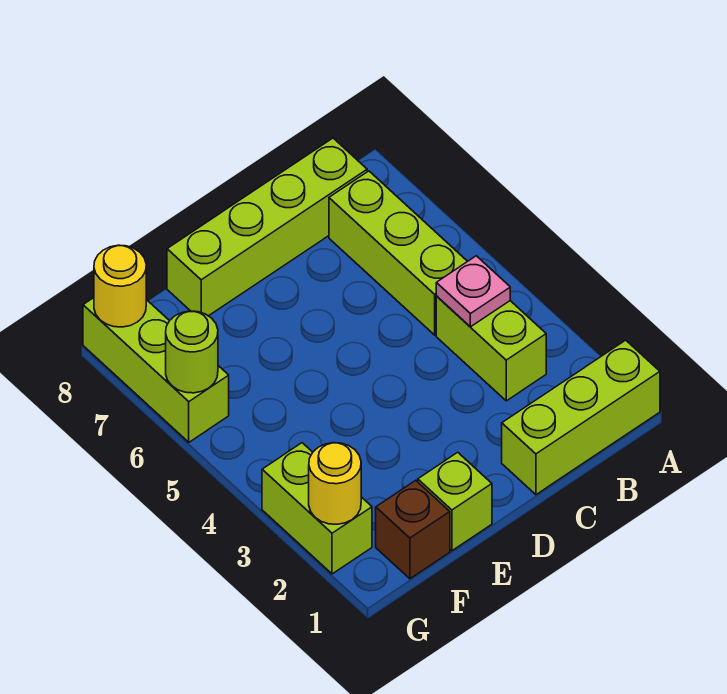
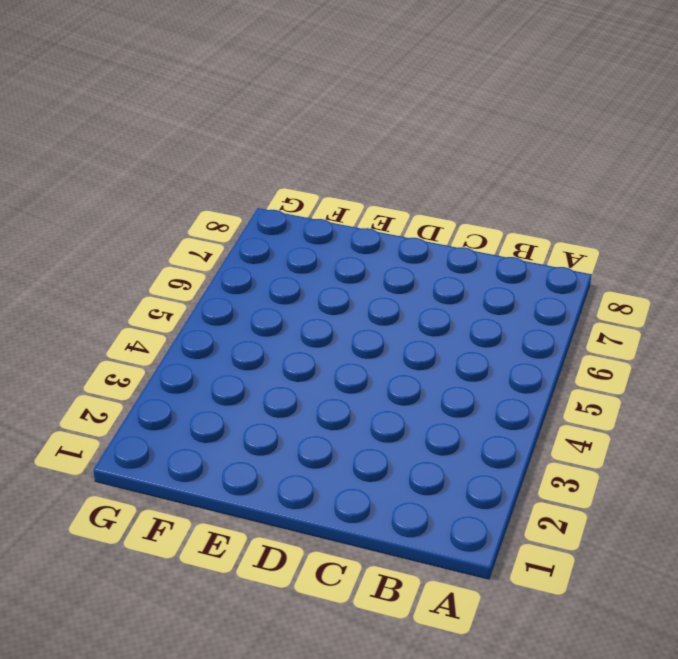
none -> lime brick A1:C1 level 1
none -> lime brick B3:B4 level 1
none -> lime brick B5:B7 level 1

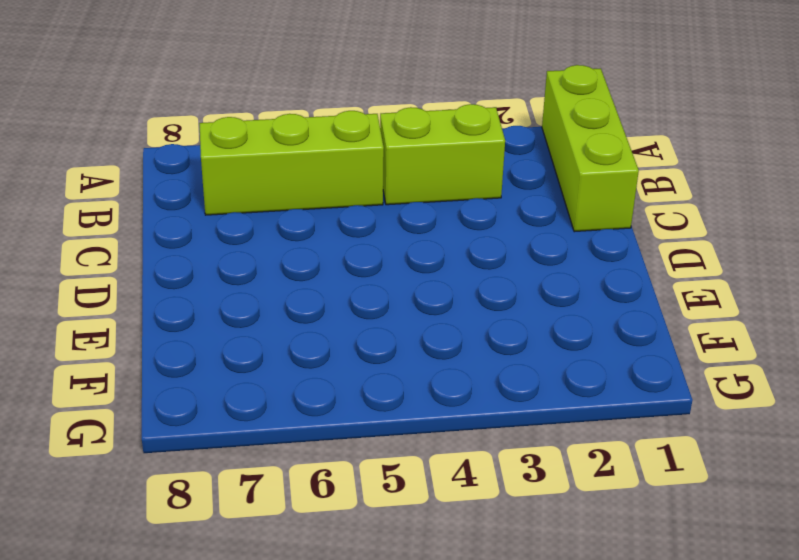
none -> lime brick B8:E8 level 1
none -> lime brick E1 level 1
none -> brown brick F1 level 1

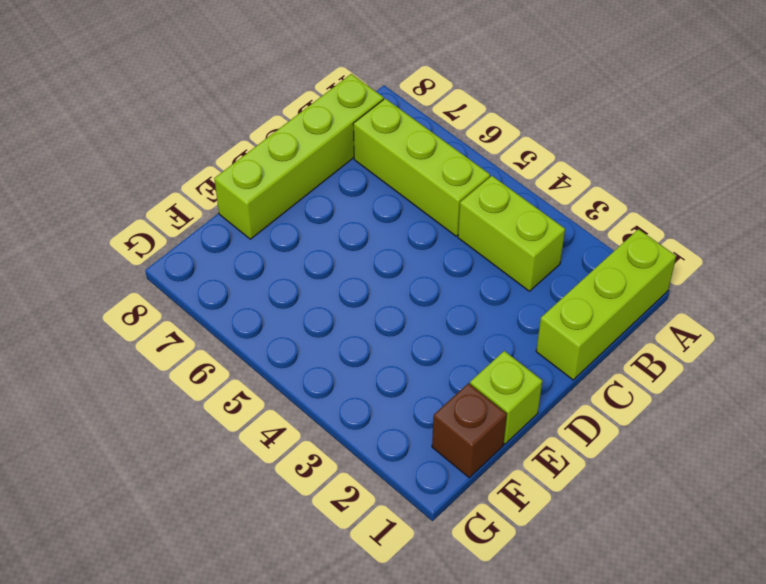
none -> lime brick G2:G3 level 1
none -> lime brick G6:G8 level 1
none -> pink plate B4 level 2

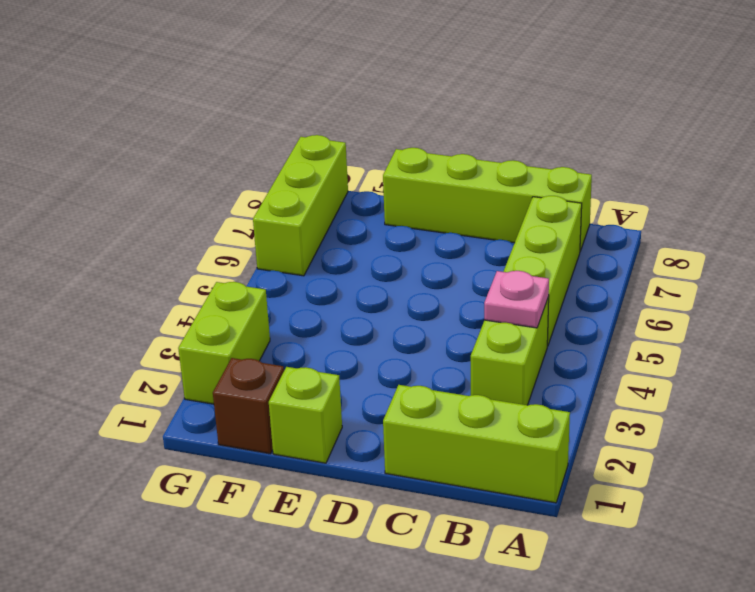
none -> yellow round brick G2 level 2
none -> lime round brick G6 level 2
none -> yellow round brick G8 level 2

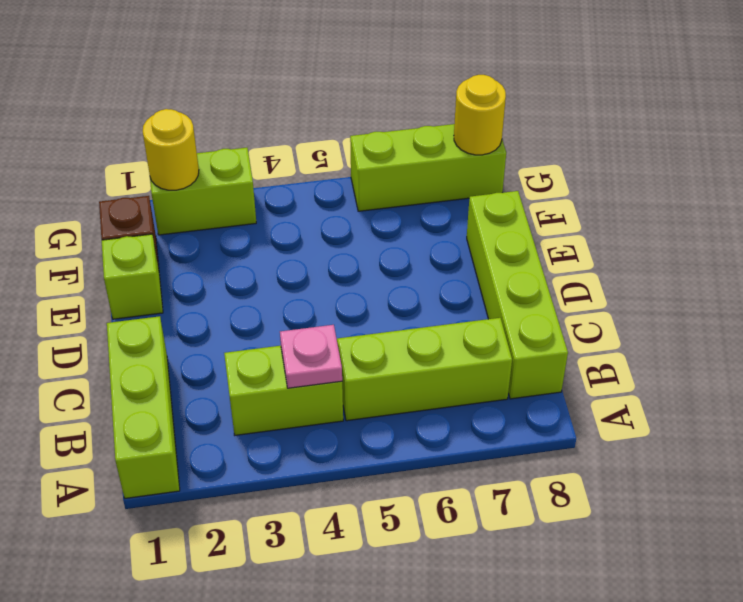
none -> lime round brick G6 level 2

